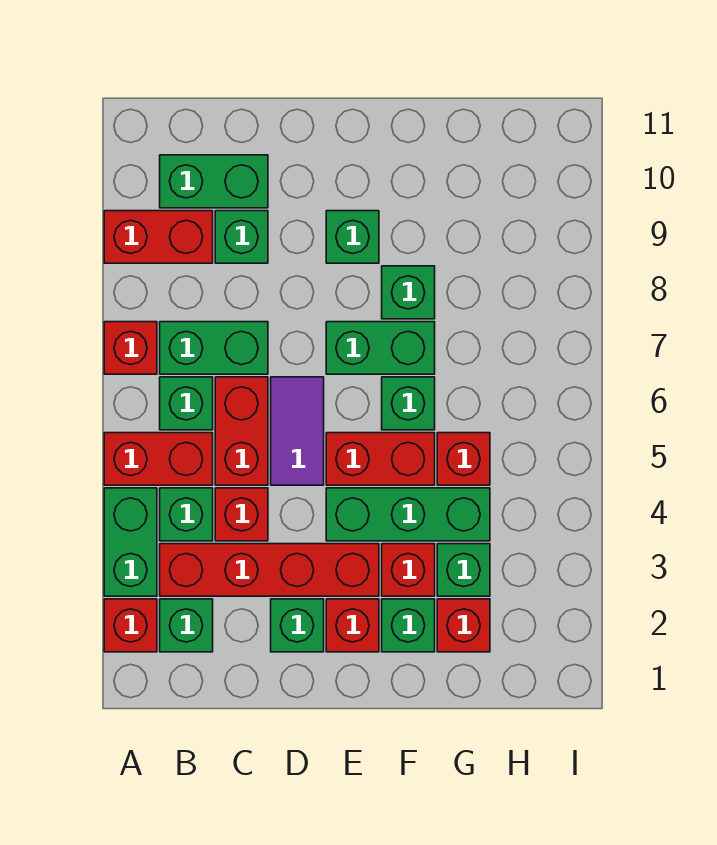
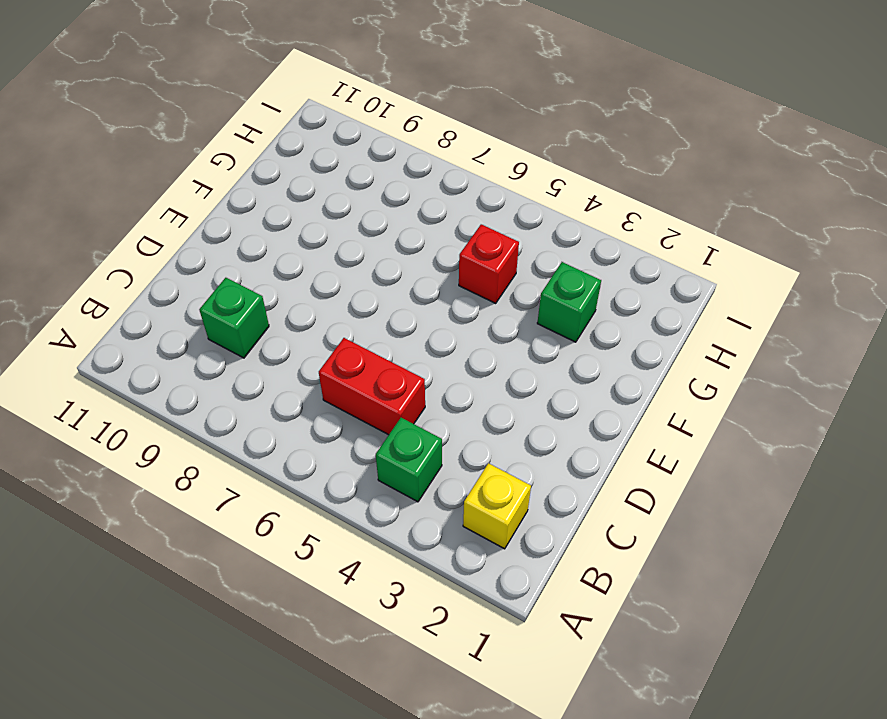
yellow brick B2 level 1 -> green brick B2 level 1
none -> red brick A2 level 1
none -> green brick A3:A4 level 1
none -> red brick A5:B5 level 1

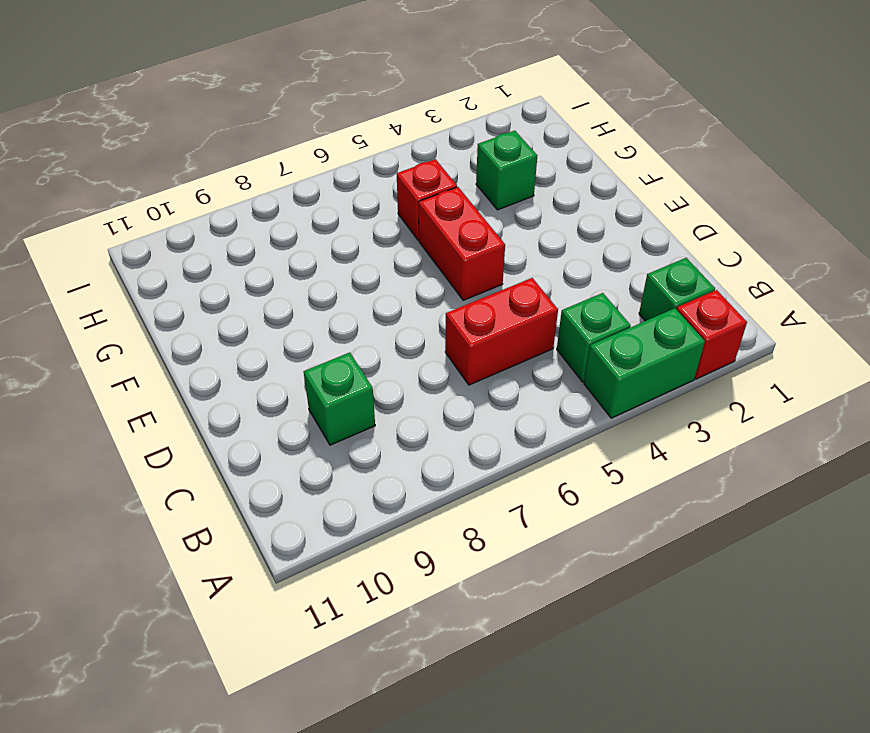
none -> red brick A5:B5 level 1
none -> red brick A7 level 1
none -> red brick A9:B9 level 1

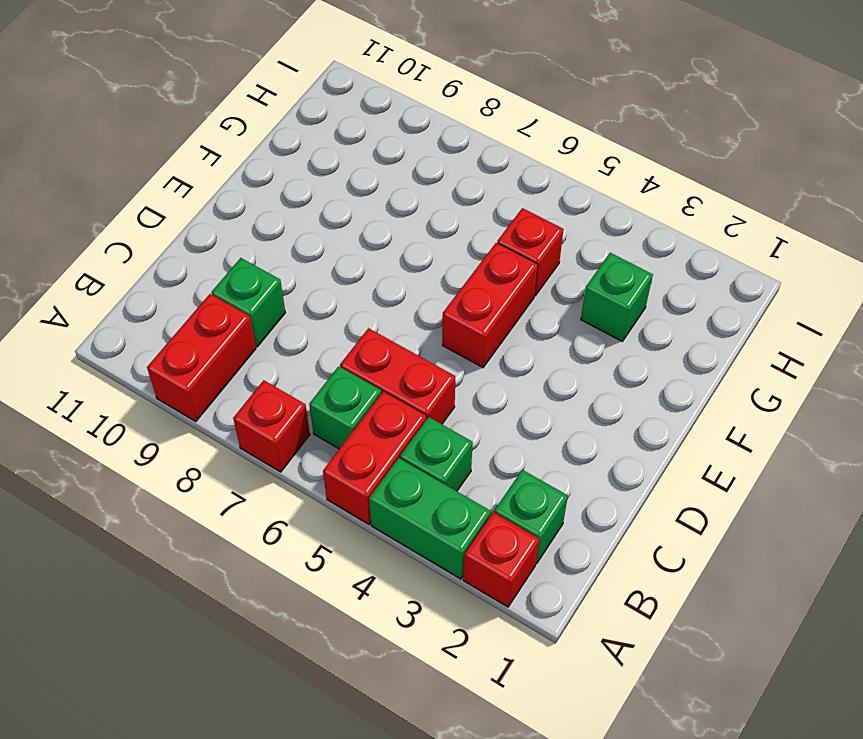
none -> red brick B3:E3 level 1
none -> green brick B7:C7 level 1
none -> green brick B10:C10 level 1

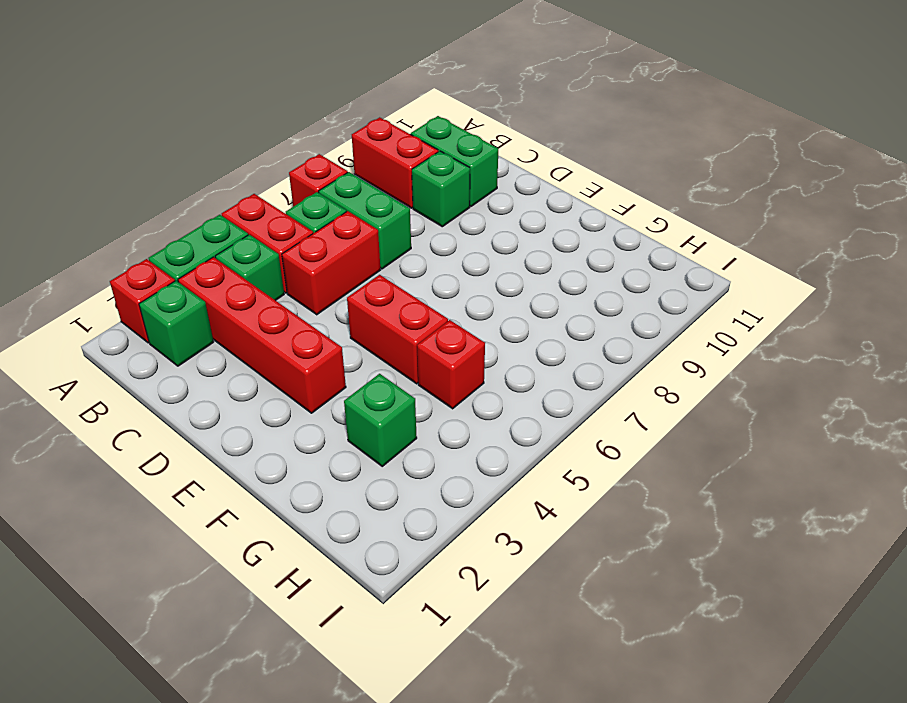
none -> red brick C4 level 1
none -> green brick D2 level 1
none -> purple tile D5:D6 level 1

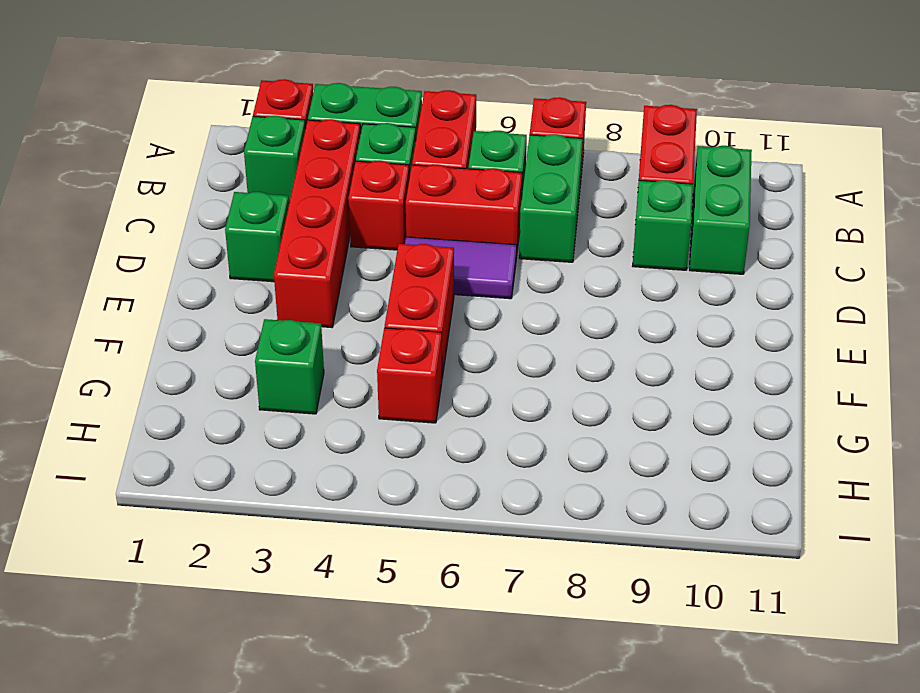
none -> red brick E2 level 1
none -> green brick E4:G4 level 1
none -> green brick E7:F7 level 1

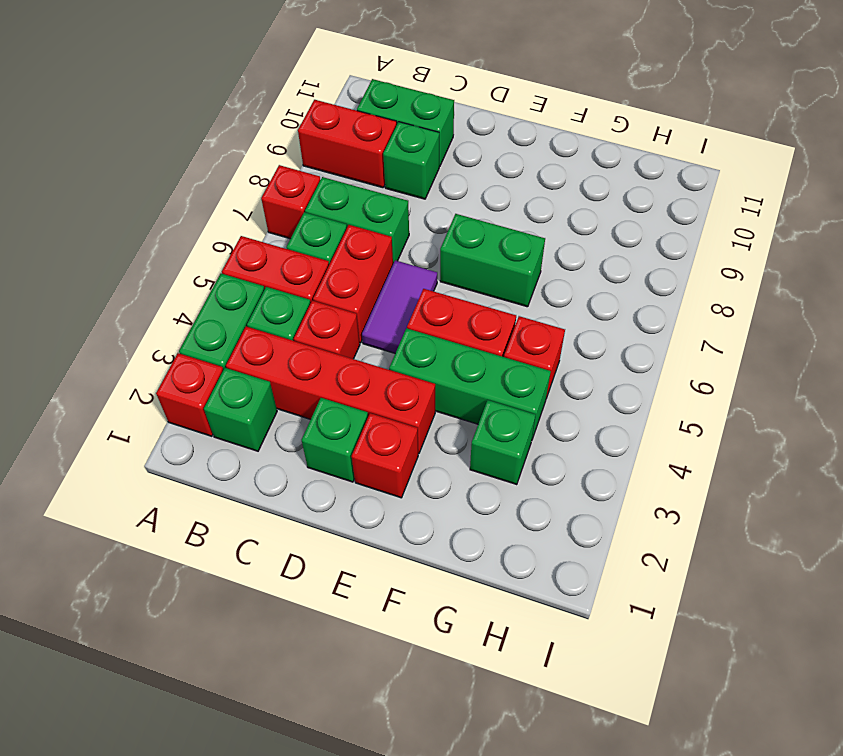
none -> green brick E9 level 1
none -> green brick F2 level 1
none -> red brick F3 level 1

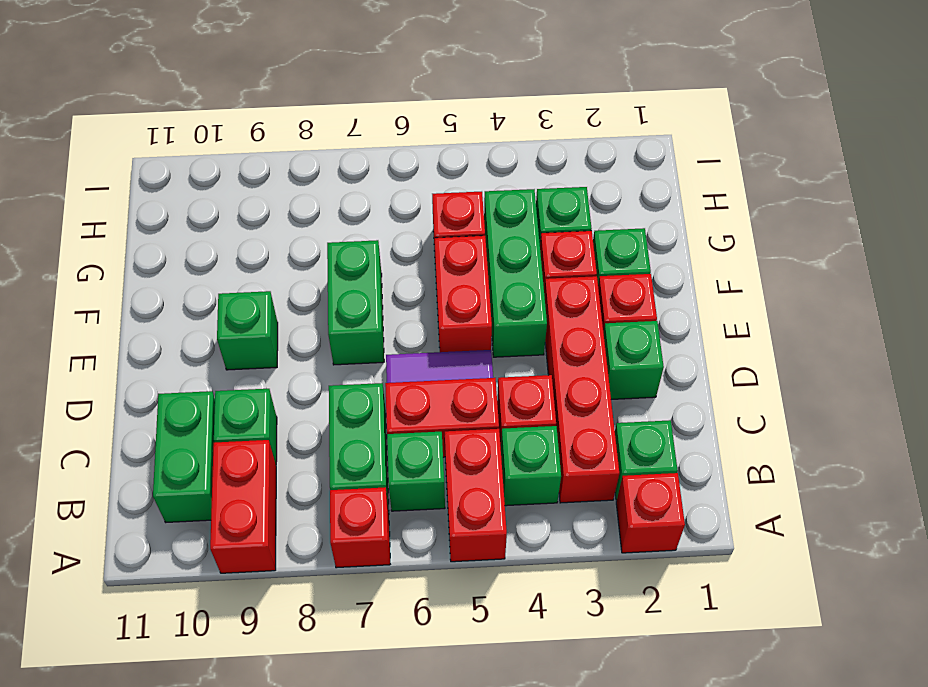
none -> green brick A3:A4 level 1
none -> green brick F6 level 1
none -> green brick F8 level 1

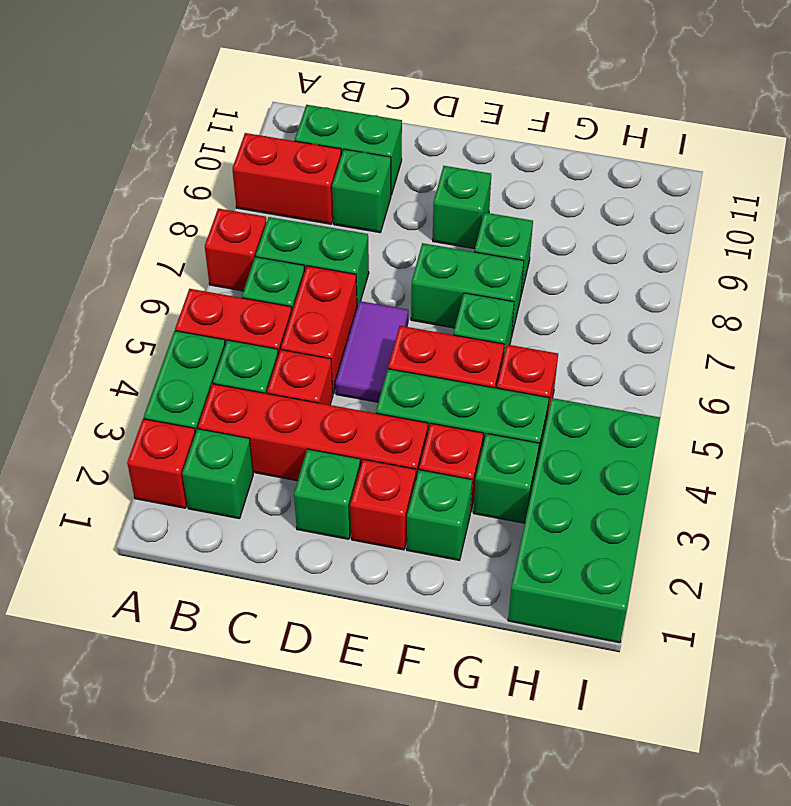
green brick H1:I4 level 1 -> none
none -> red brick G2 level 1

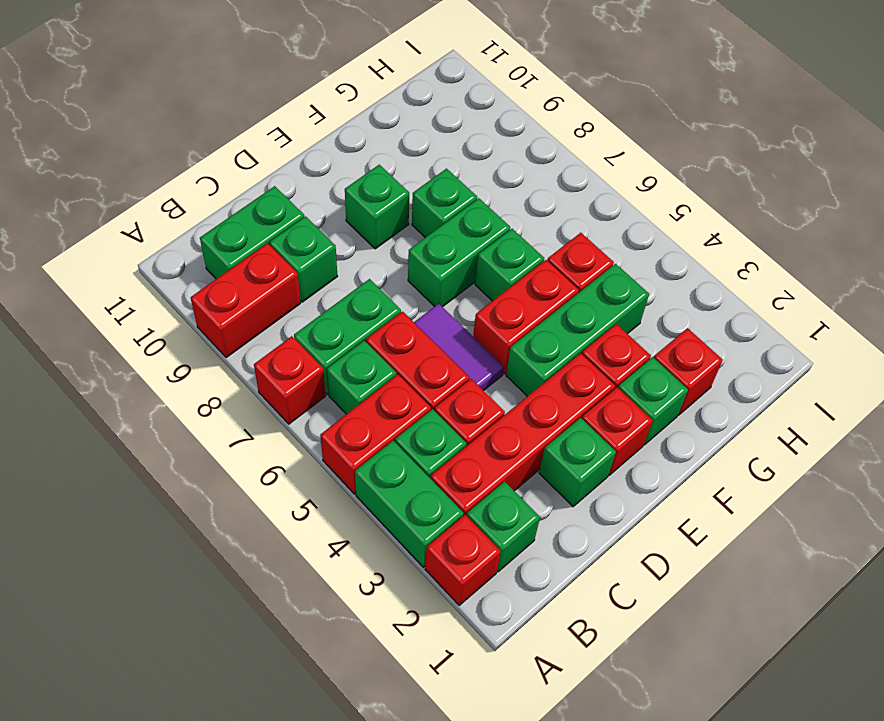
none -> green brick G3 level 1

